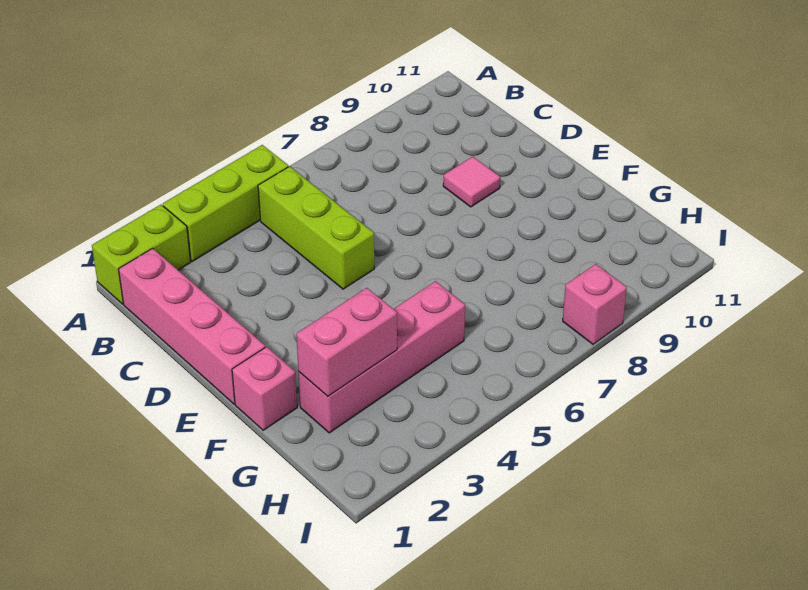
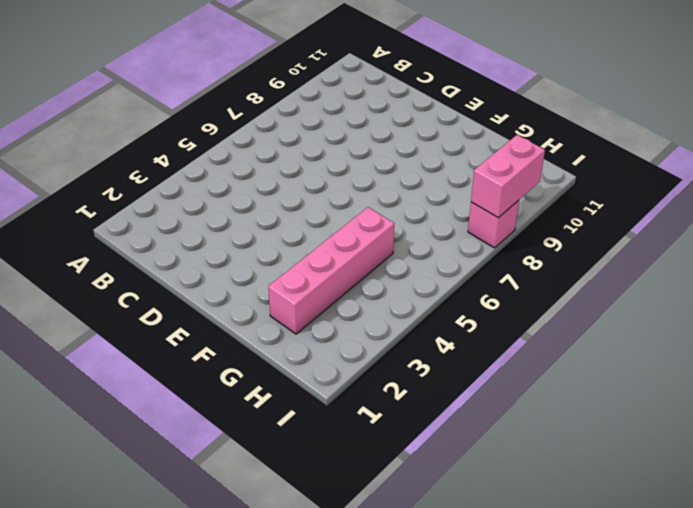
pink brick I8:I9 level 2 -> pink brick G2:G3 level 2
none -> lime brick A1:A2 level 1
none -> lime brick A3:A5 level 1

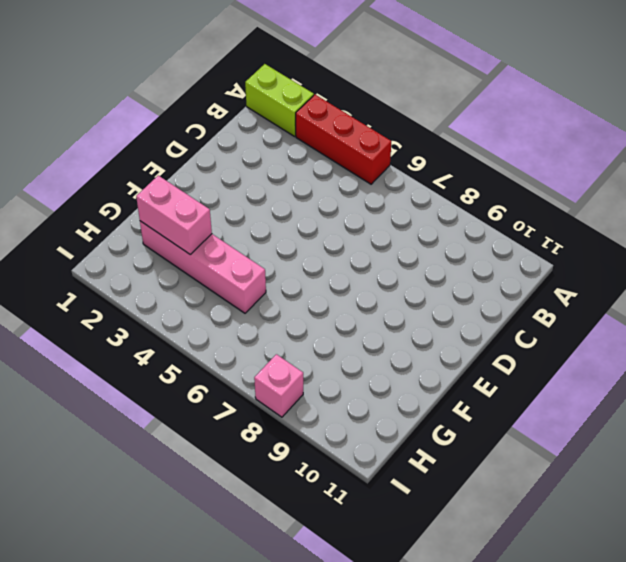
red brick A3:A5 level 1 -> lime brick A3:A5 level 1
none -> pink brick B1:E1 level 1
none -> lime brick B5:D5 level 1

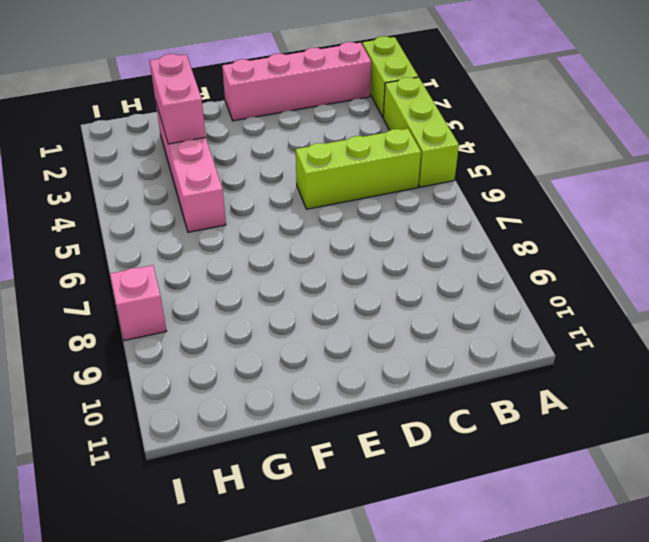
none -> pink tile D9 level 1
none -> pink brick F1 level 1

